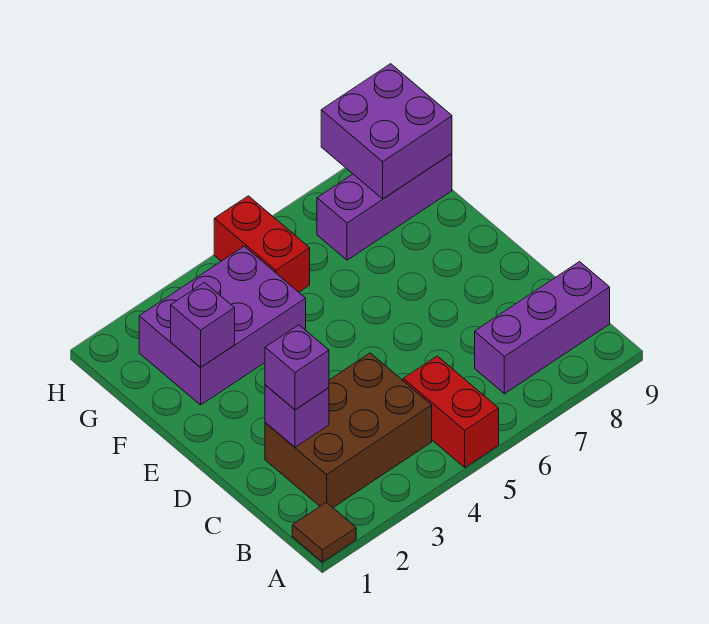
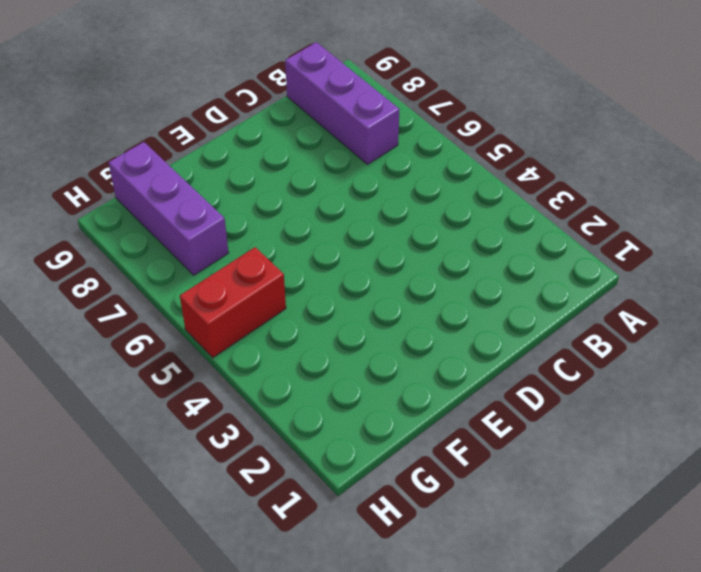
none -> brown tile A1 level 1
none -> red brick A5:B5 level 1

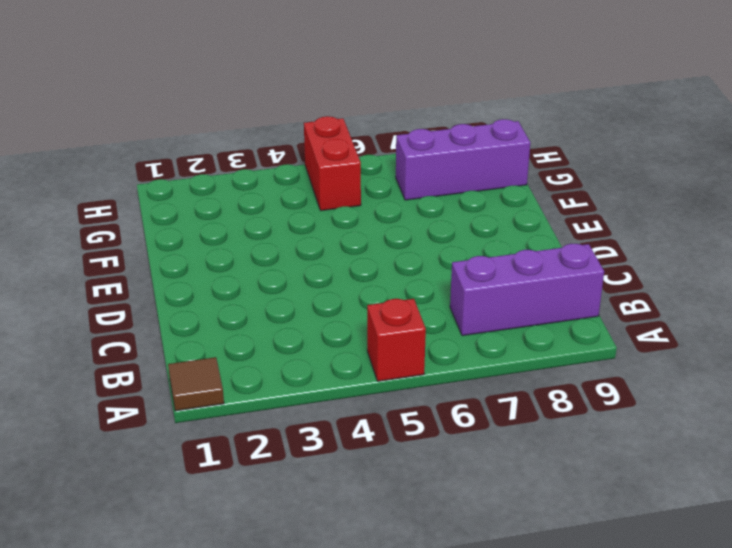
red brick A5 level 1 -> red brick A5:B5 level 1
none -> brown brick B2:C4 level 1
none -> purple brick F2:G4 level 1

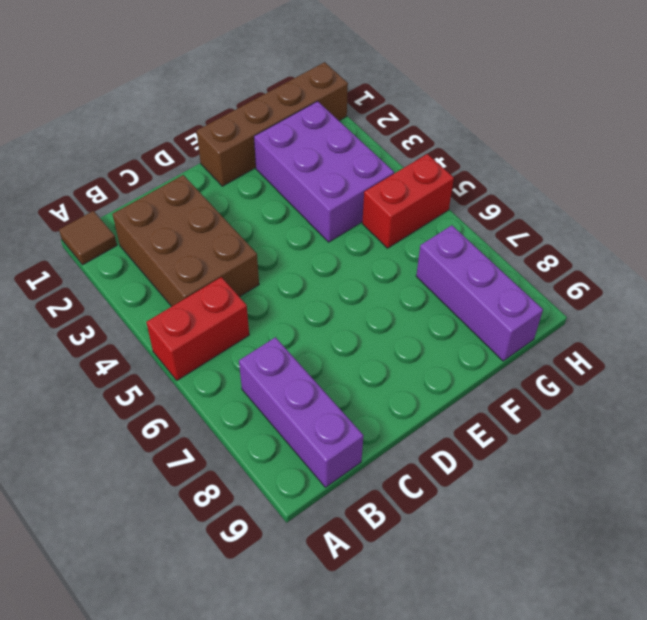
brown brick E1:H1 level 1 -> none
none -> purple brick C2 level 2
none -> purple brick F2 level 2

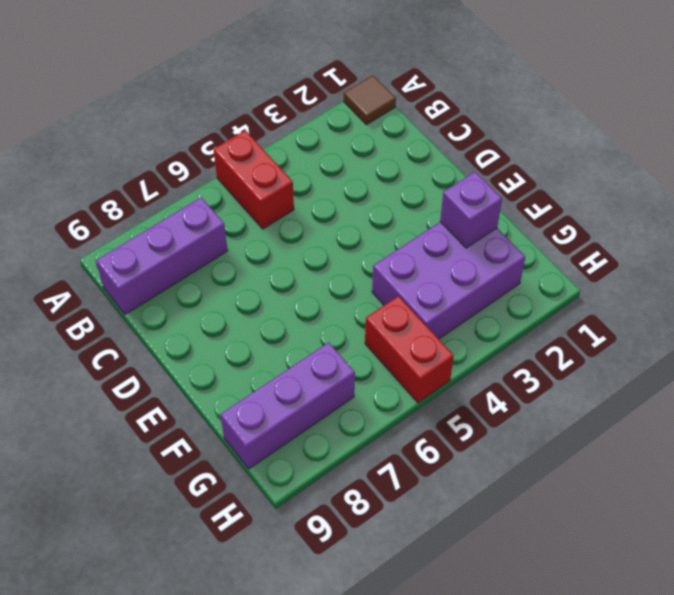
none -> brown brick B2:C4 level 1
none -> purple brick C2 level 2

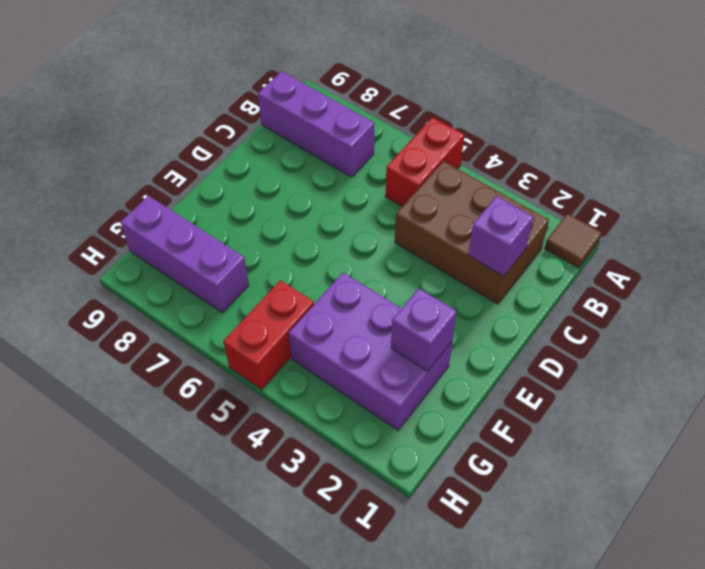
none -> purple brick G8:H9 level 2
none -> purple brick C2 level 3

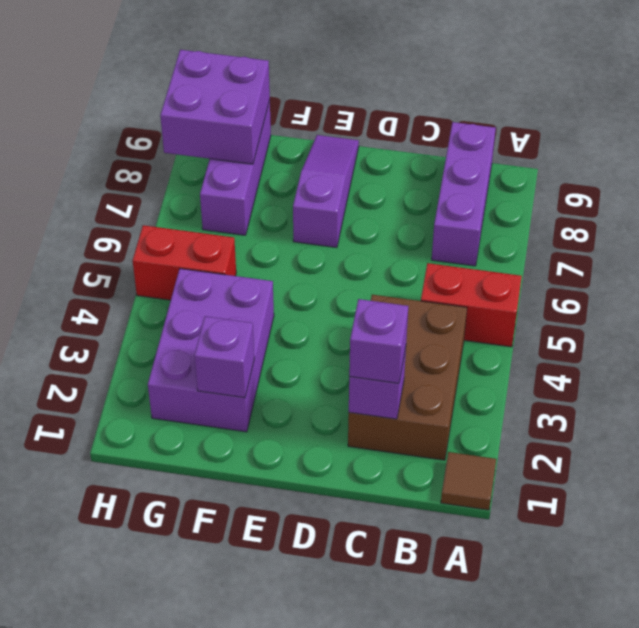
purple slope E7:E9 level 1 top 7 -> none

